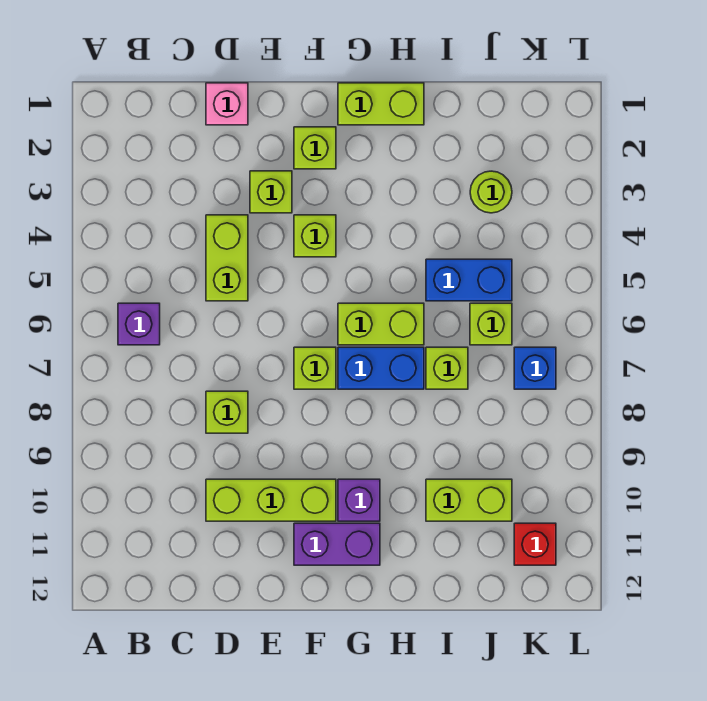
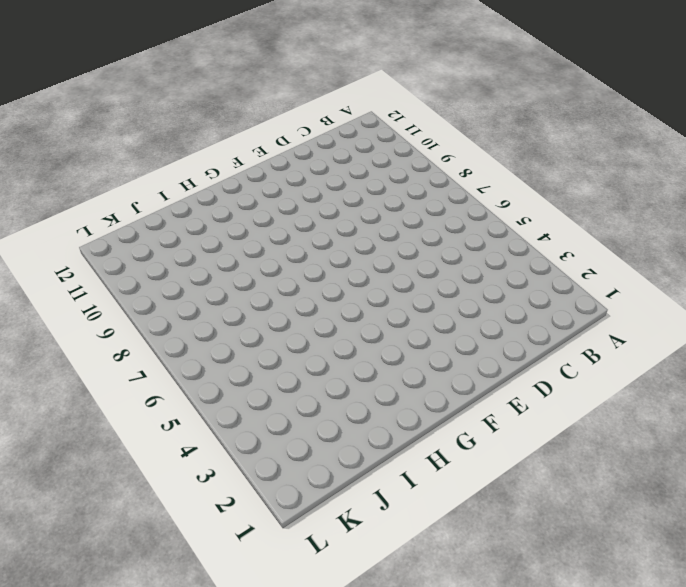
none -> purple brick B6 level 1
none -> pink brick D1 level 1
none -> lime brick D4:D5 level 1

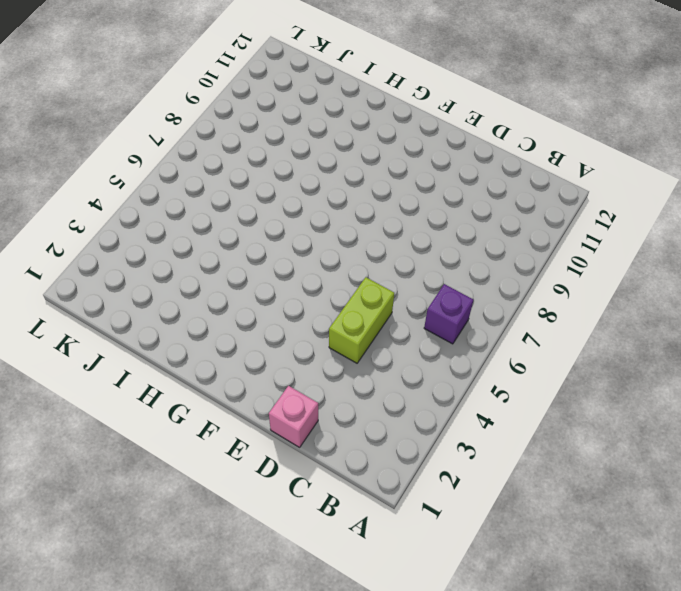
none -> lime brick D8 level 1
none -> lime brick D10:F10 level 1
none -> lime brick E3 level 1

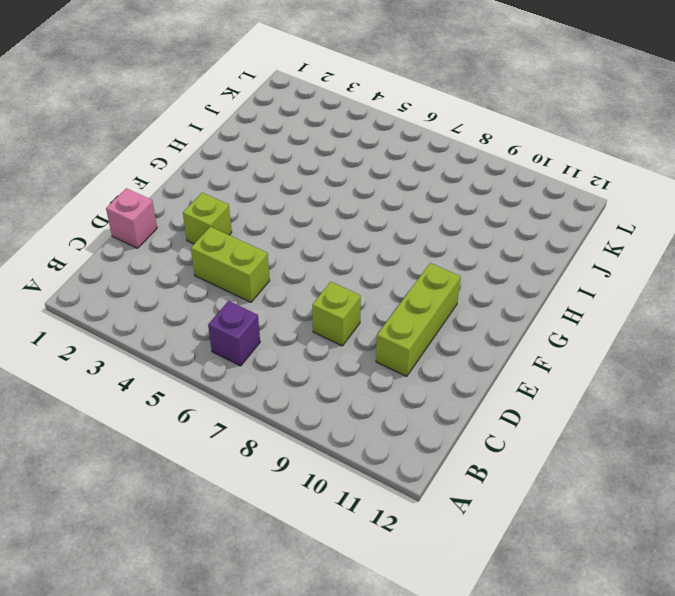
none -> lime brick F2 level 1
none -> lime brick F4 level 1
none -> lime brick F7 level 1

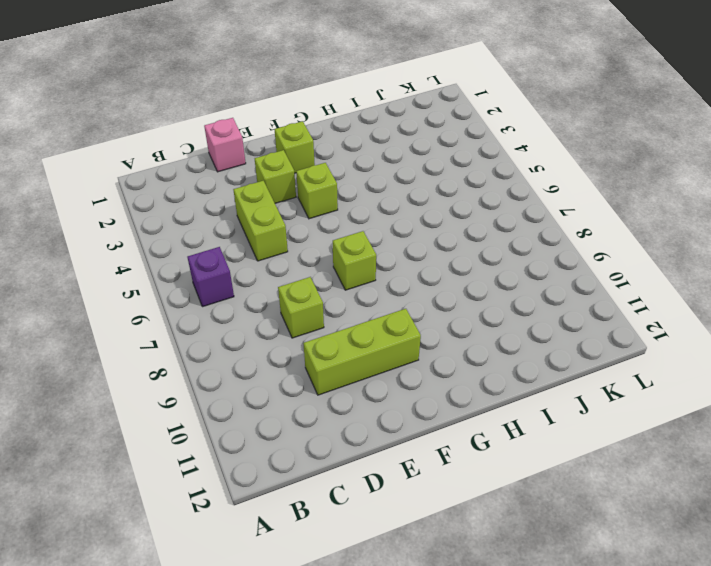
none -> purple brick F11:G11 level 1
none -> lime brick G1:H1 level 1
none -> lime brick G6:H6 level 1

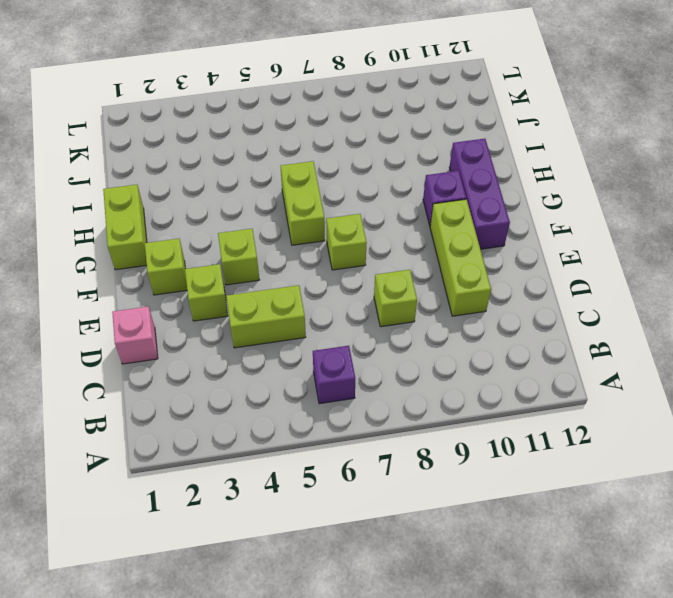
purple brick F11:H11 level 1 -> purple brick F11:G11 level 1
none -> blue brick G7:H7 level 1
none -> blue brick I5:J5 level 1
none -> lime brick I7 level 1

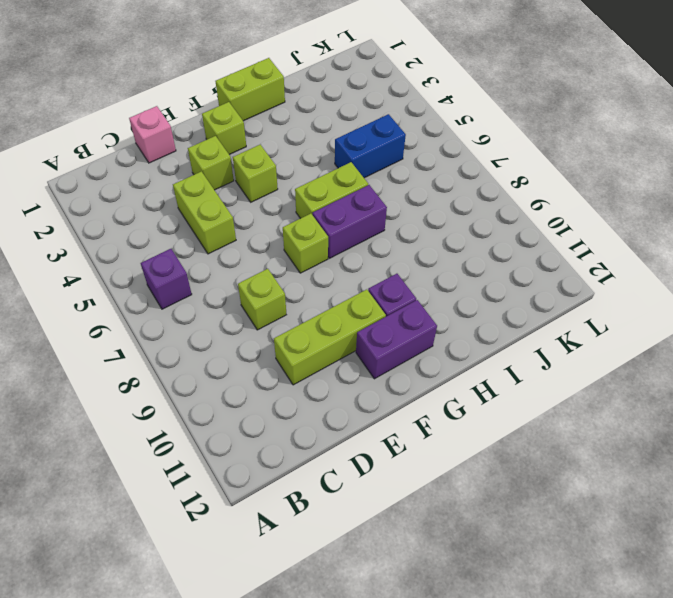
purple brick G7:H7 level 1 -> blue brick G7:H7 level 1
none -> lime brick I7 level 1
none -> lime brick I10:J10 level 1
none -> lime round brick J3 level 1

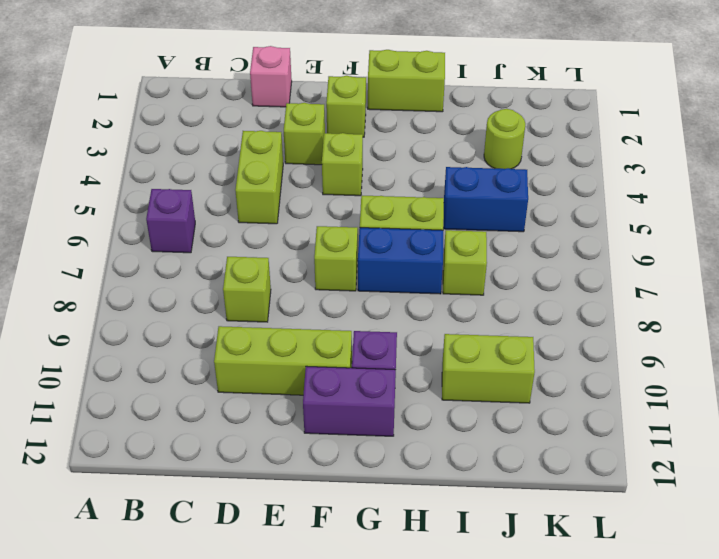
none -> lime brick J6 level 1
none -> blue brick K7 level 1
none -> red brick K11 level 1

